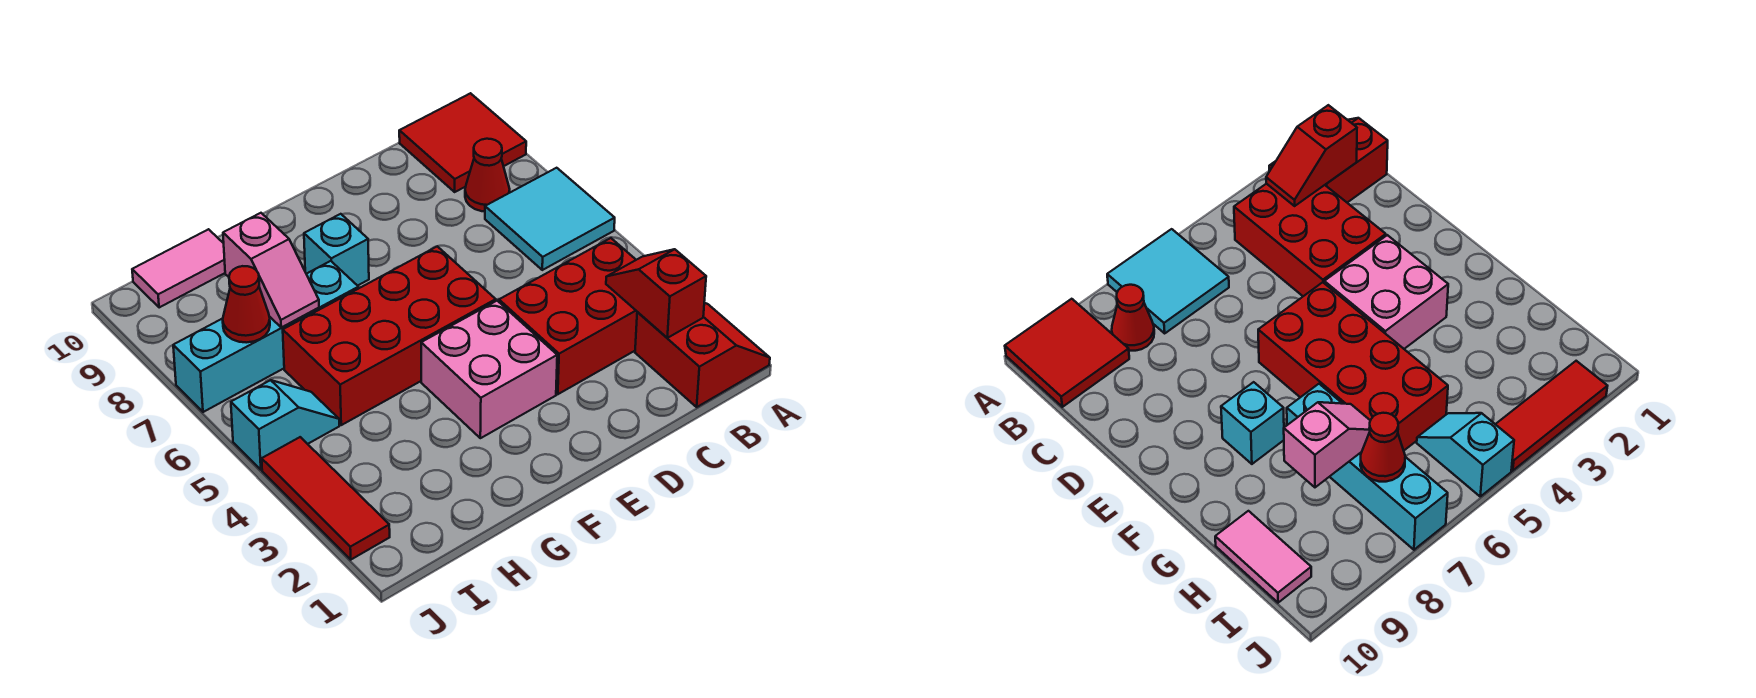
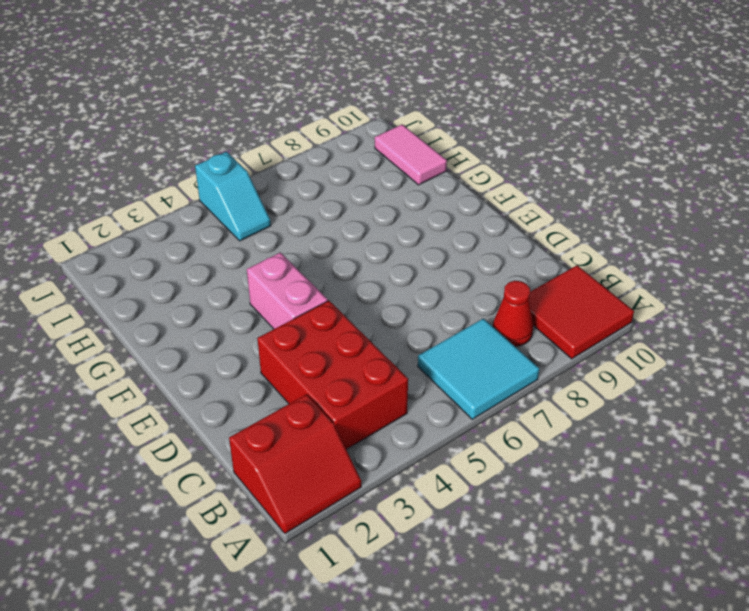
pink brick E4:F4 level 1 -> pink brick E3:F4 level 1
none -> red brick E5:H6 level 1
none -> cyan brick F8 level 1
none -> cyan brick G7:J7 level 1

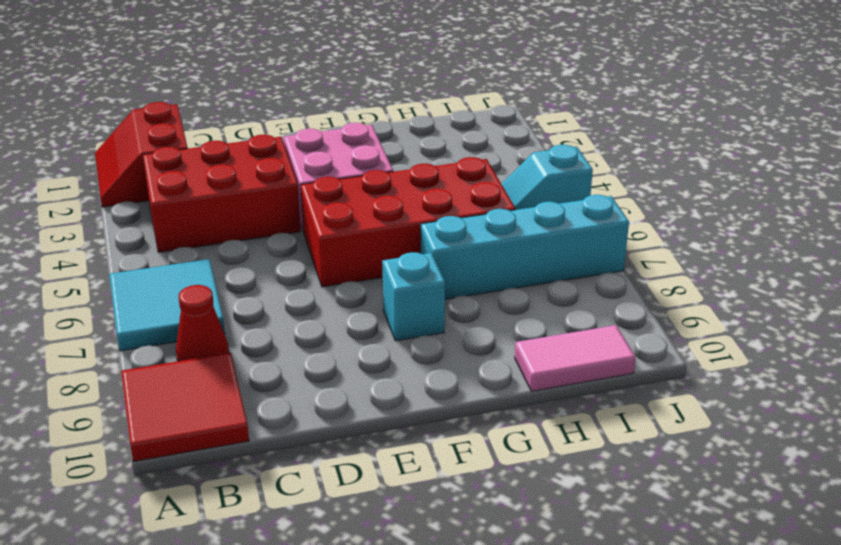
none -> red tile J2:J4 level 1
none -> red slope B2:B3 level 2 top 2
none -> pink slope H7:H8 level 2 top 8

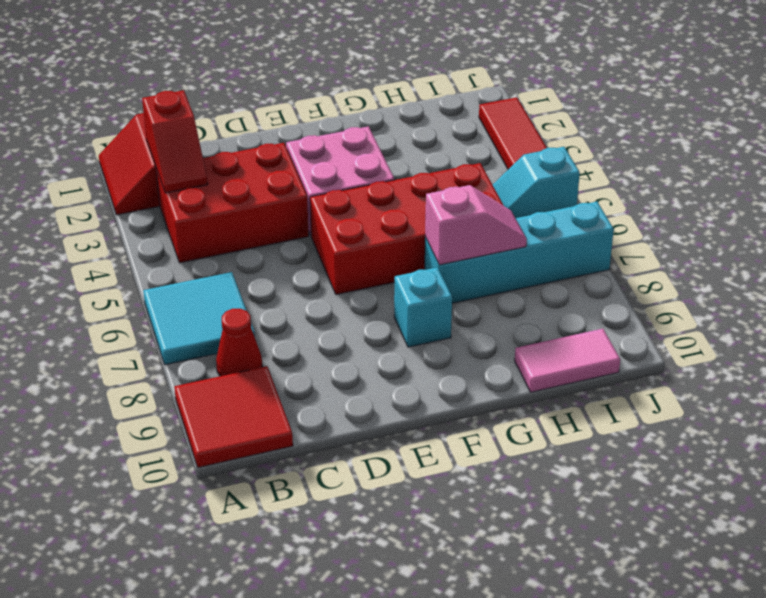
pink slope G7:H7 level 2 top G -> pink slope H7:H8 level 2 top 8
none -> red cone I7 level 2

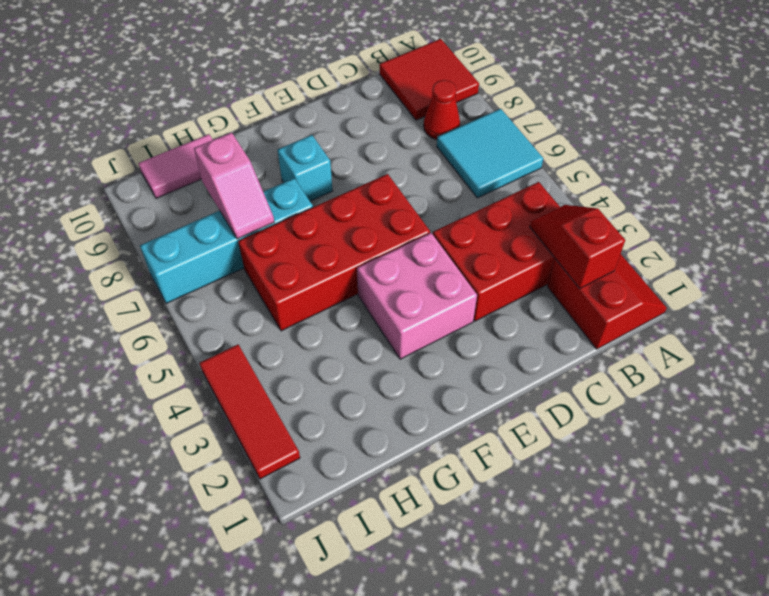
none -> cyan slope I5:J5 level 1 top J
none -> red cone I7 level 2

